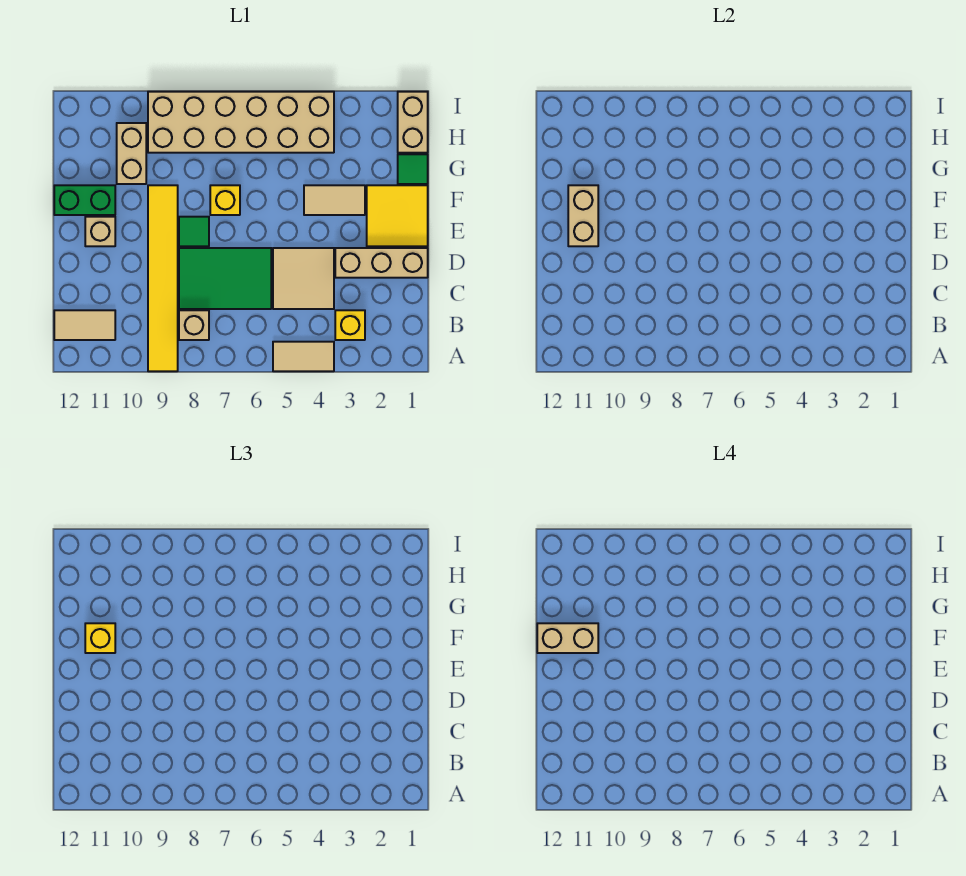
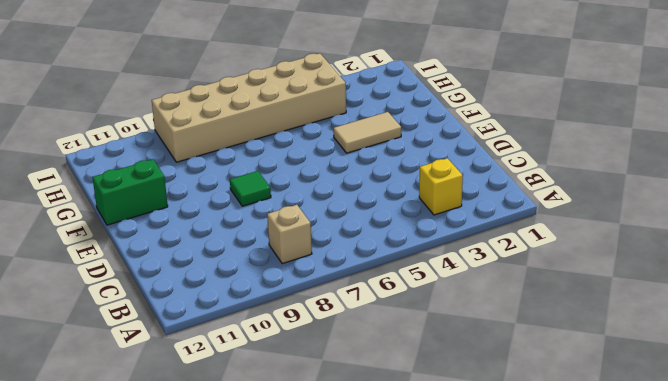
none -> tan tile A4:A5 level 1
none -> yellow tile A9:F9 level 1
none -> tan tile B11:B12 level 1

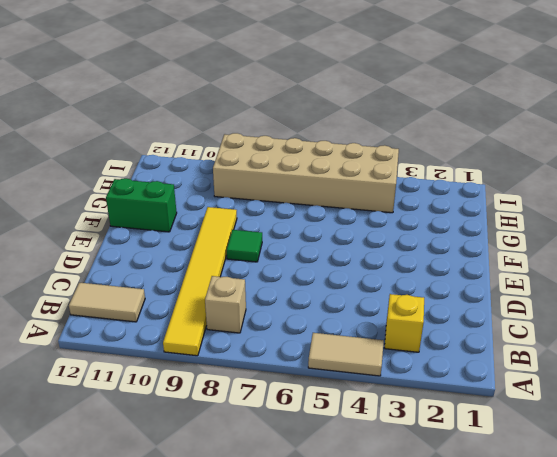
none -> tan tile C4:D5 level 1
none -> green tile C6:D8 level 1
none -> tan brick D1:D3 level 1

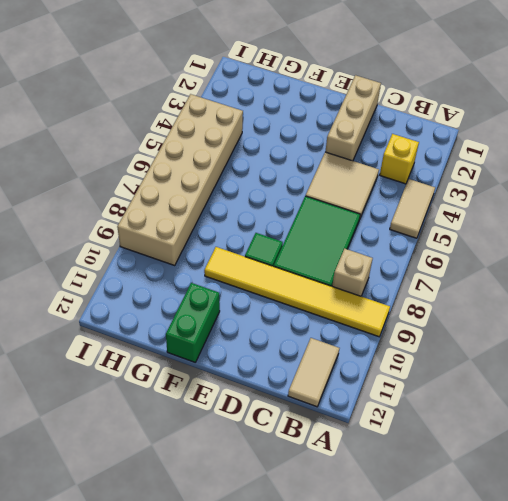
none -> yellow tile E1:F2 level 1
none -> tan brick E11 level 1
none -> tan tile F3:F4 level 1

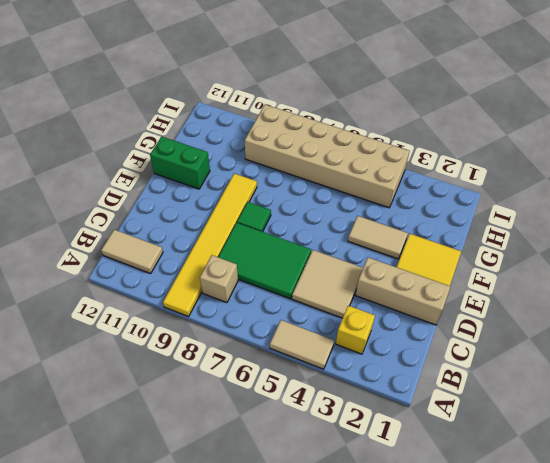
none -> tan brick E11 level 1
none -> yellow brick F7 level 1
none -> green tile G1 level 1

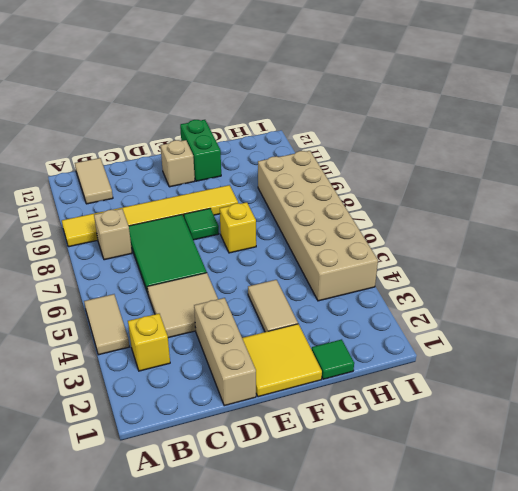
none -> tan brick G10:H10 level 1
none -> tan brick H1:I1 level 1
none -> tan brick E11:F11 level 2

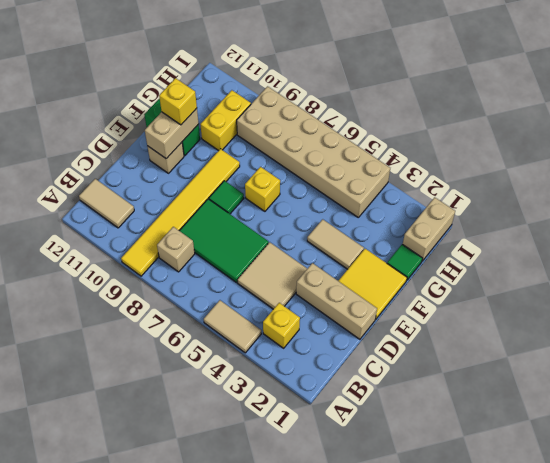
yellow brick G10:H10 level 1 -> tan brick G10:H10 level 1
none -> tan brick F11:F12 level 4

